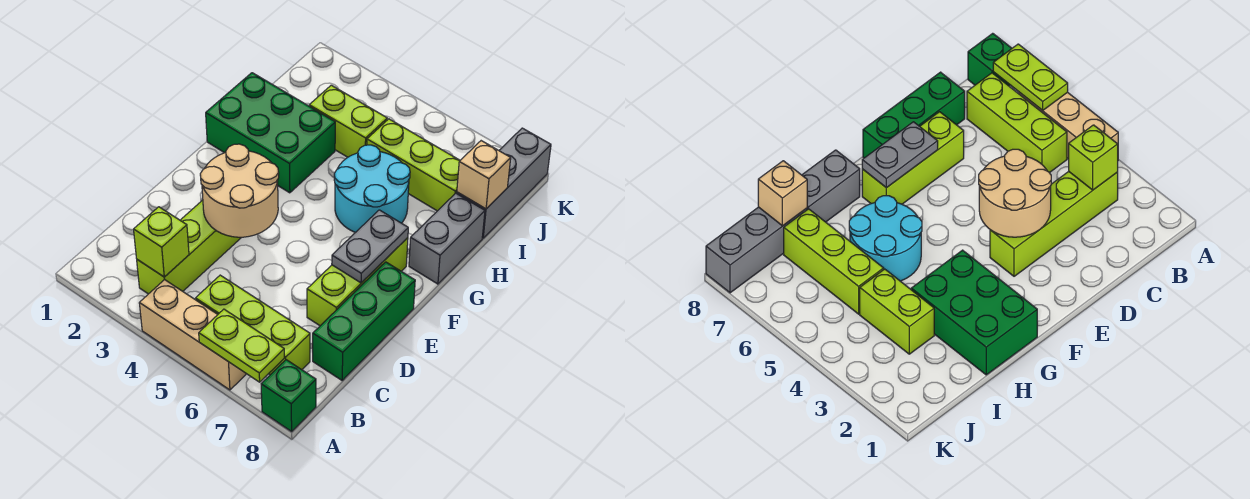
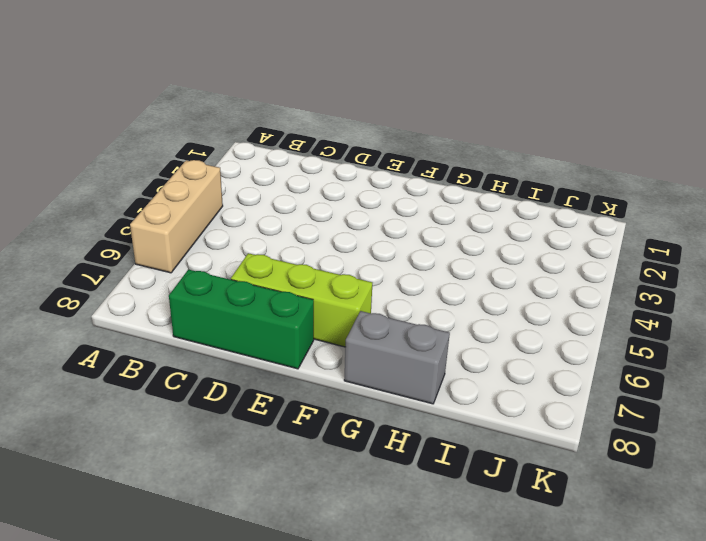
none -> green brick A8 level 1
none -> lime brick B3:E3 level 1
none -> lime brick B5:B7 level 1

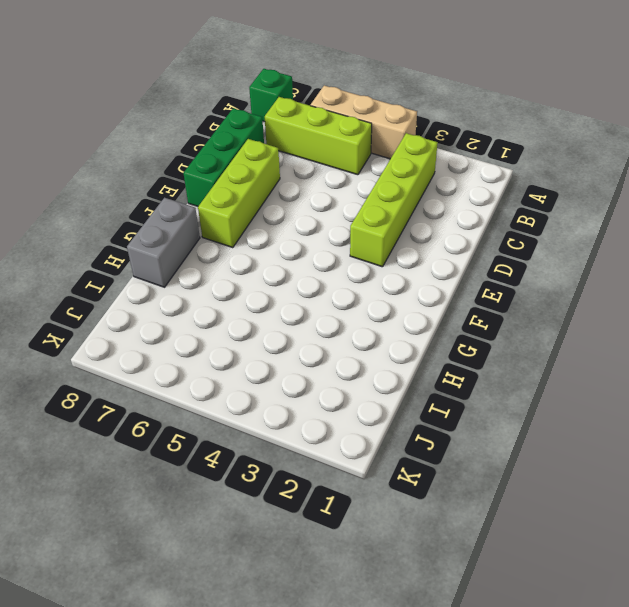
none -> green brick G1:H3 level 1
none -> cyan round brick G5:H6 level 1
none -> lime brick I3:I4 level 1

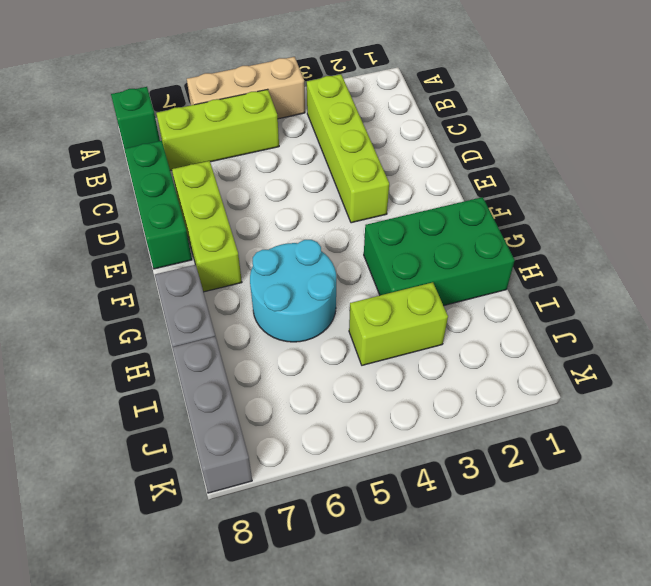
none -> lime brick I5:I7 level 1
none -> lime plate A6:A7 level 2
none -> lime brick B3 level 2

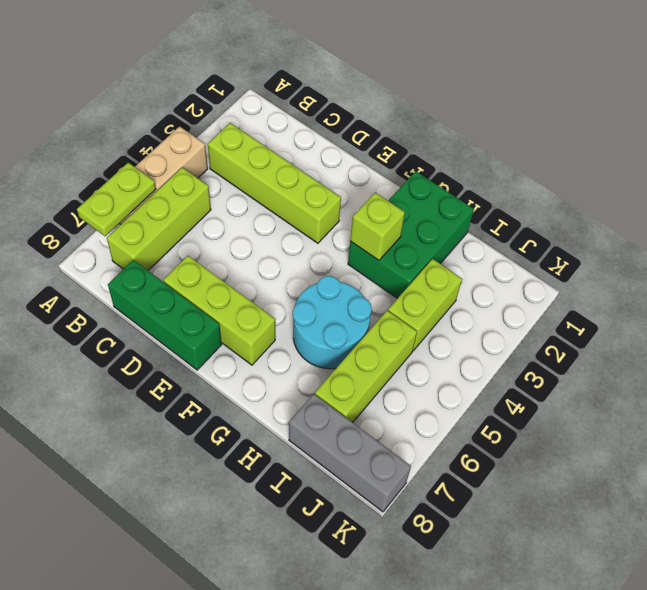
lime brick G3 level 2 -> lime brick B3 level 2
none -> green brick A8 level 1
none -> grey brick G8:H8 level 1
none -> tan round brick D3:E4 level 2

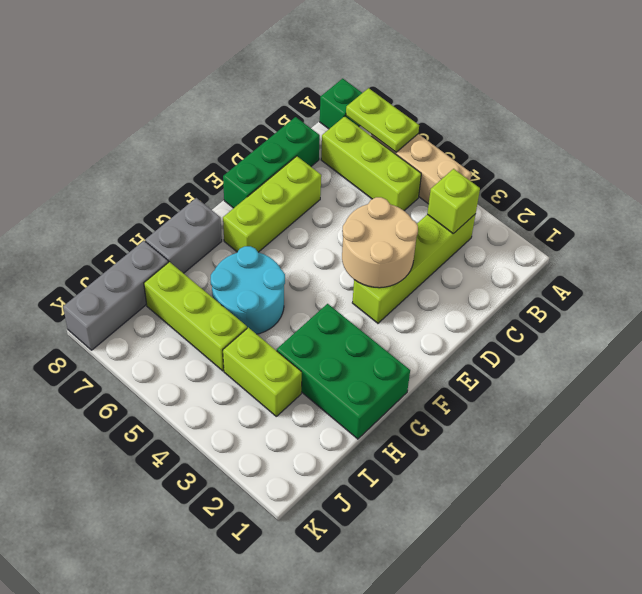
none -> grey plate E7:F7 level 2
none -> tan brick I8 level 2

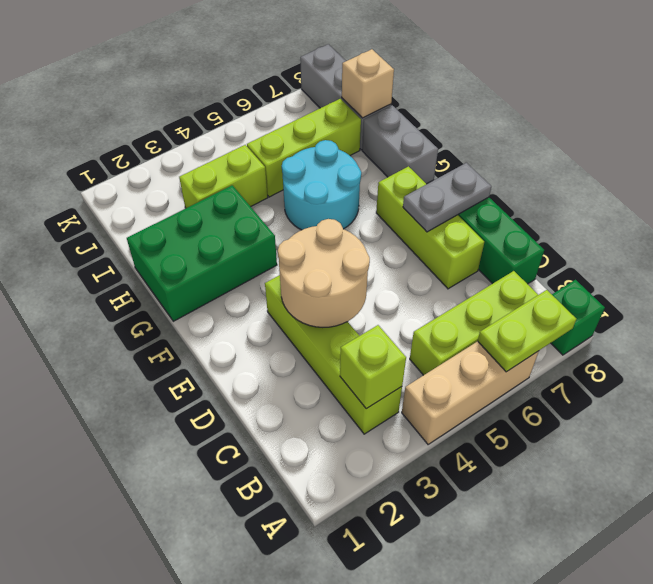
grey plate E7:E8 level 2 -> grey plate E7:F7 level 2

